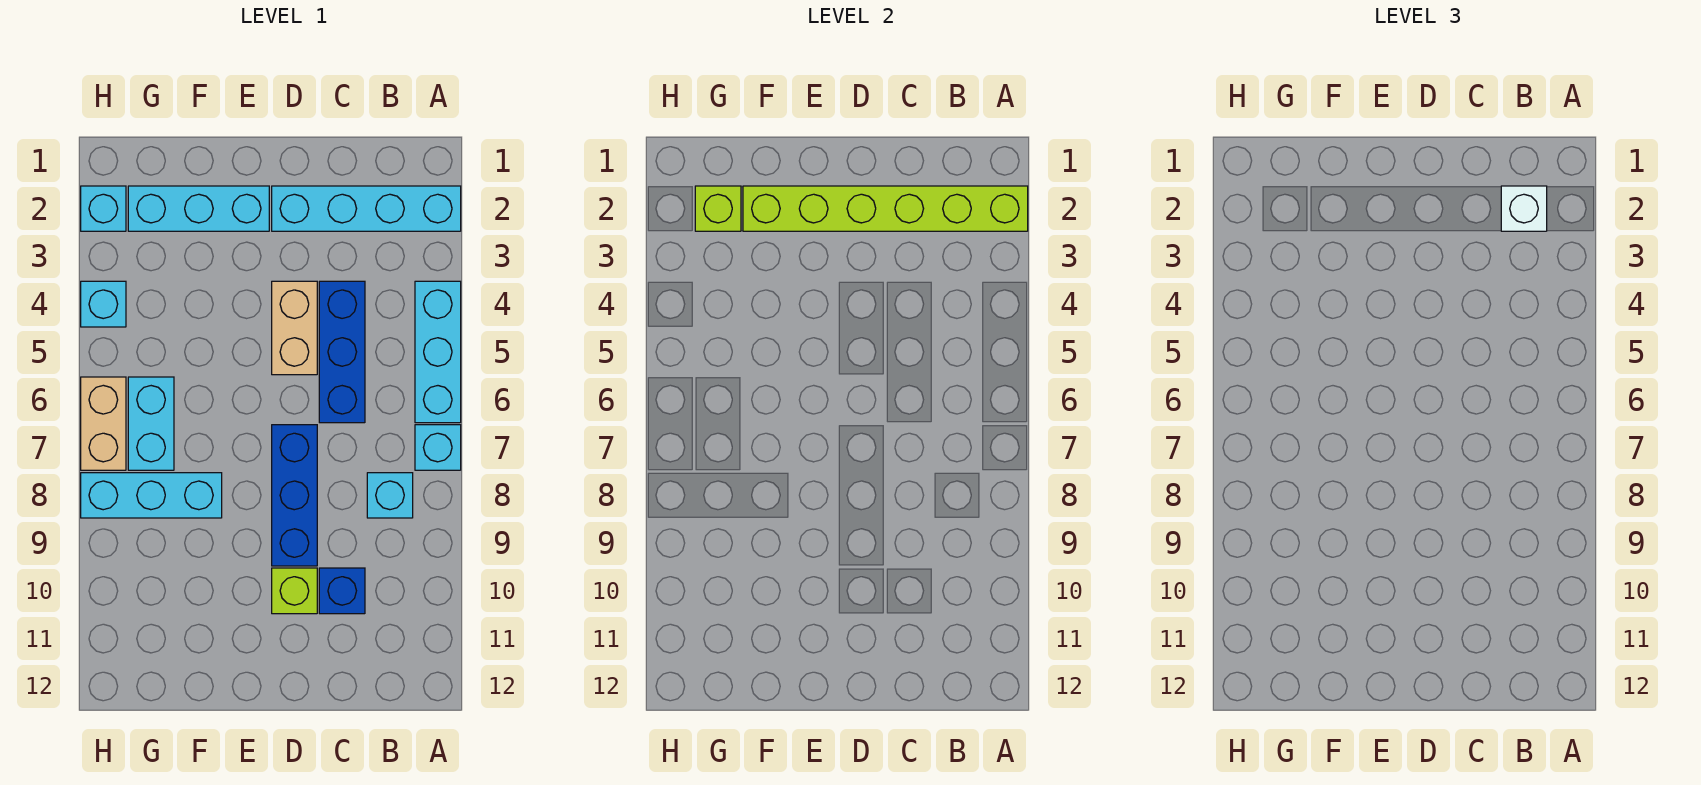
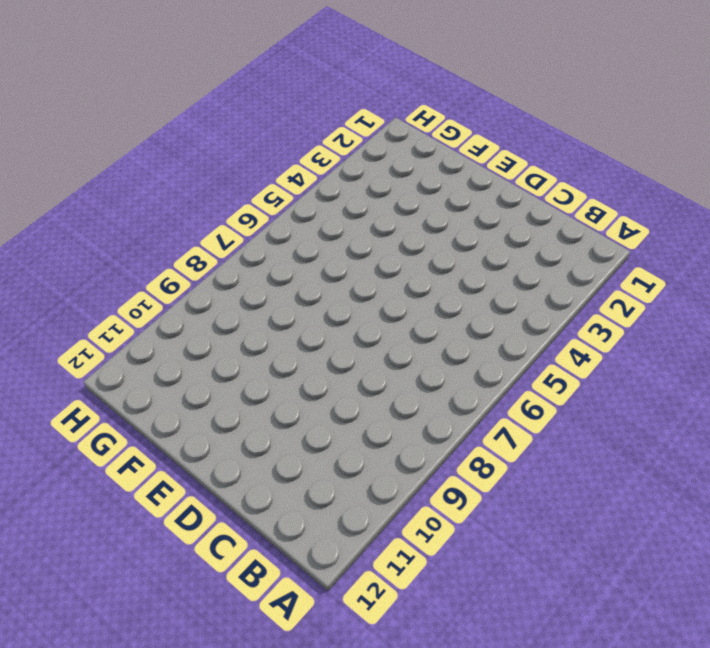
none -> cyan brick A2:D2 level 1
none -> cyan brick A4:A6 level 1
none -> cyan brick A7 level 1

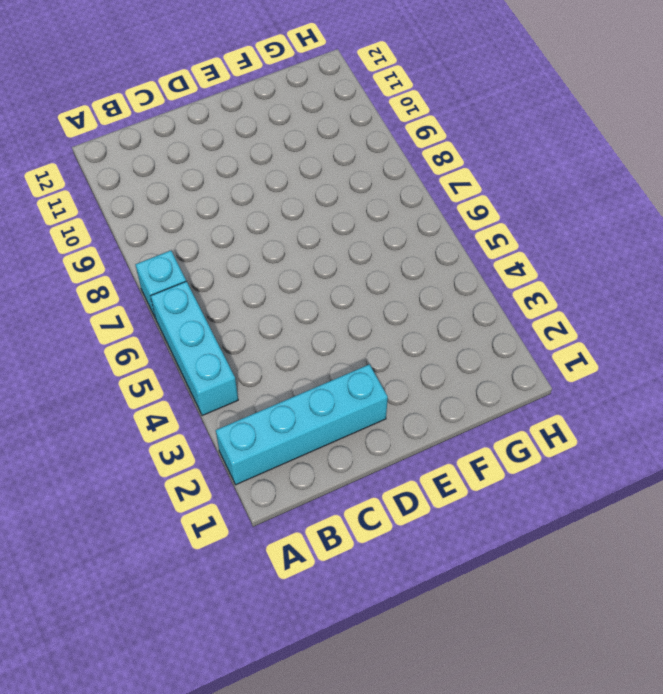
none -> cyan brick B8 level 1
none -> blue brick C4:C6 level 1
none -> blue brick C10 level 1

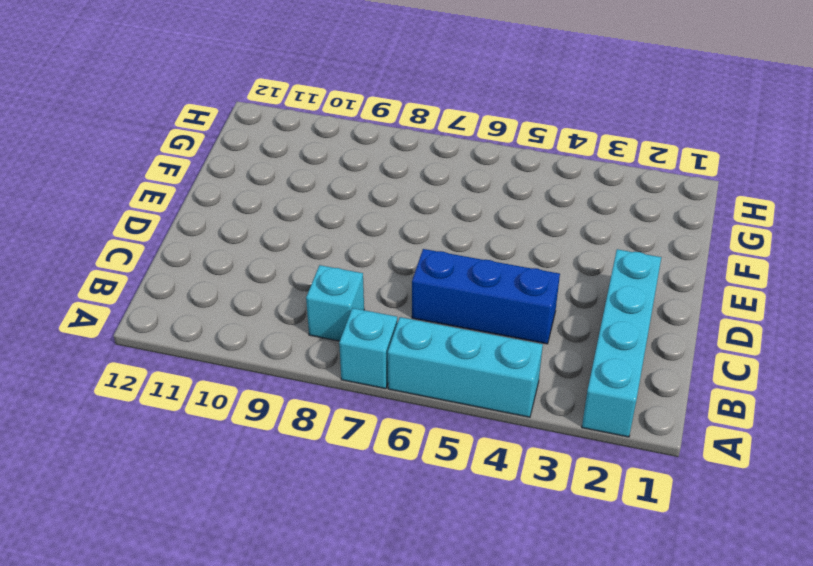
none -> blue brick C10 level 1
none -> tan brick D4:D5 level 1
none -> blue brick D7:D9 level 1

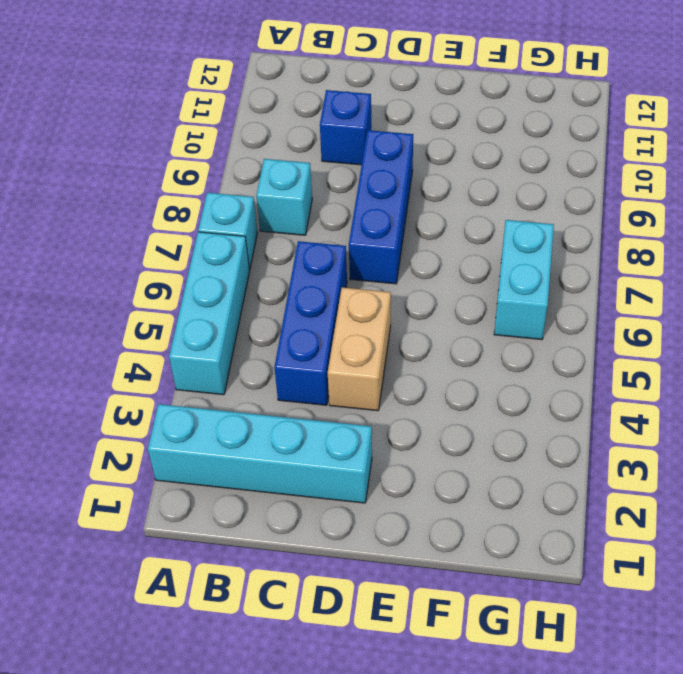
none -> lime brick D10 level 1
none -> cyan brick E2:G2 level 1
none -> cyan brick F8:H8 level 1

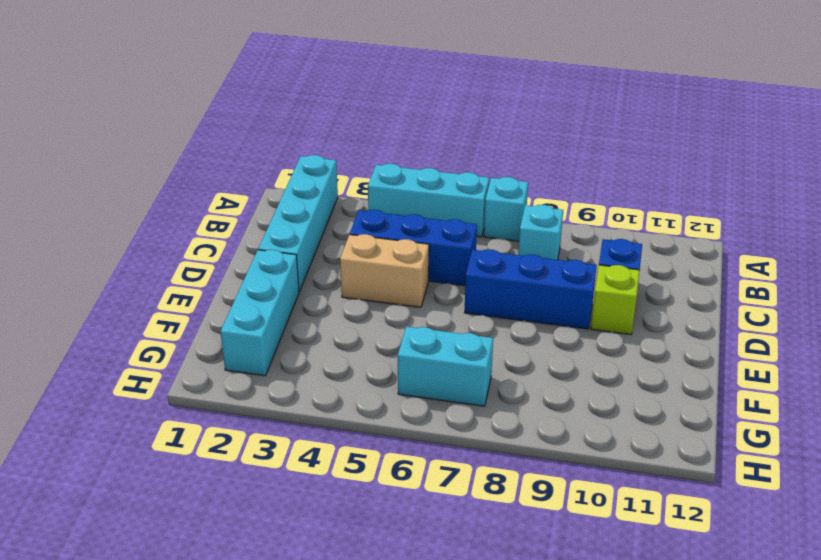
none -> cyan brick F8:H8 level 1
none -> cyan brick H2 level 1
none -> cyan brick H4 level 1

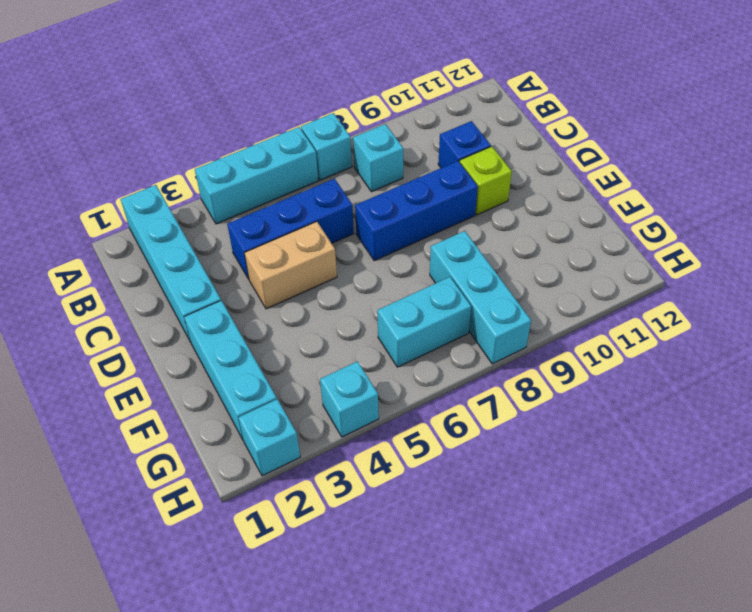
none -> tan brick H6:H7 level 1
none -> lime brick A2:F2 level 2
none -> lime brick G2 level 2

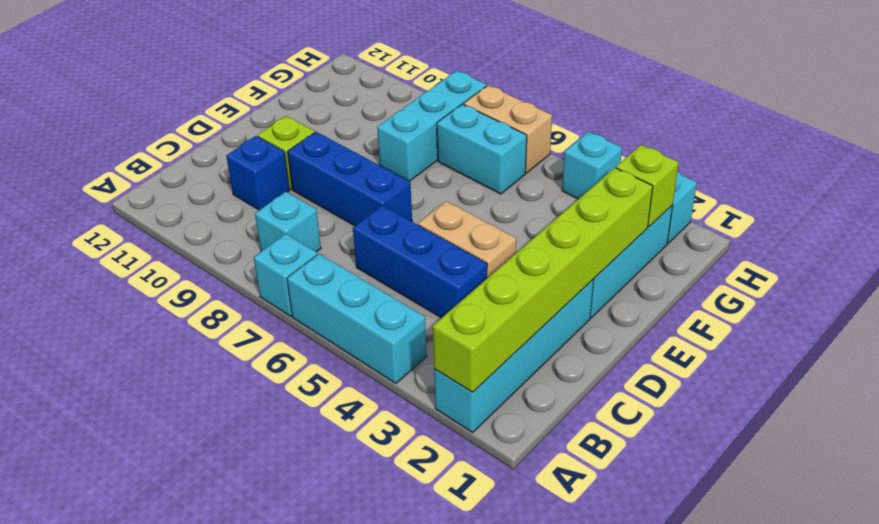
none -> white brick B2 level 3

